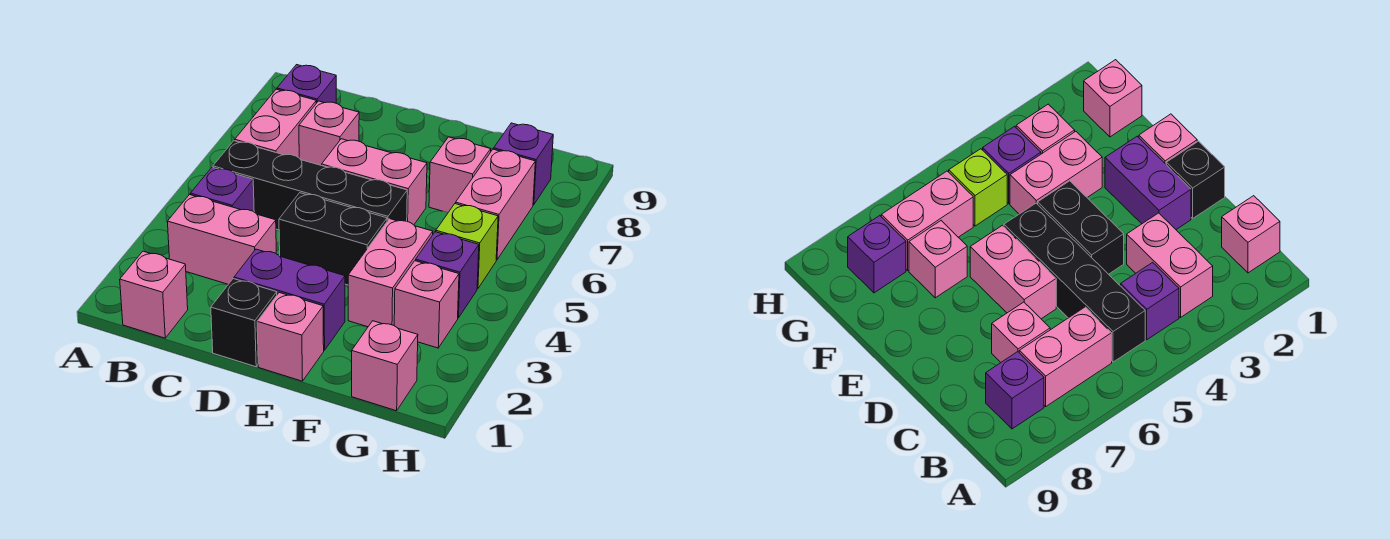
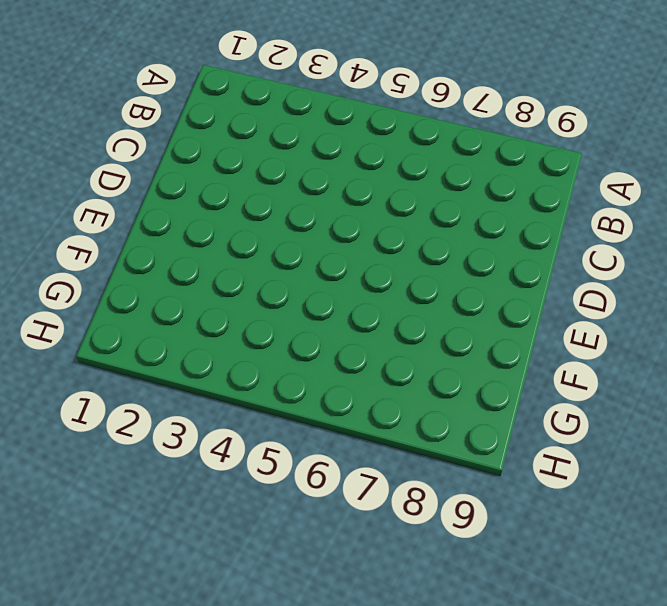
none -> pink brick B1 level 1
none -> pink brick B3:C3 level 1
none -> purple brick B4 level 1

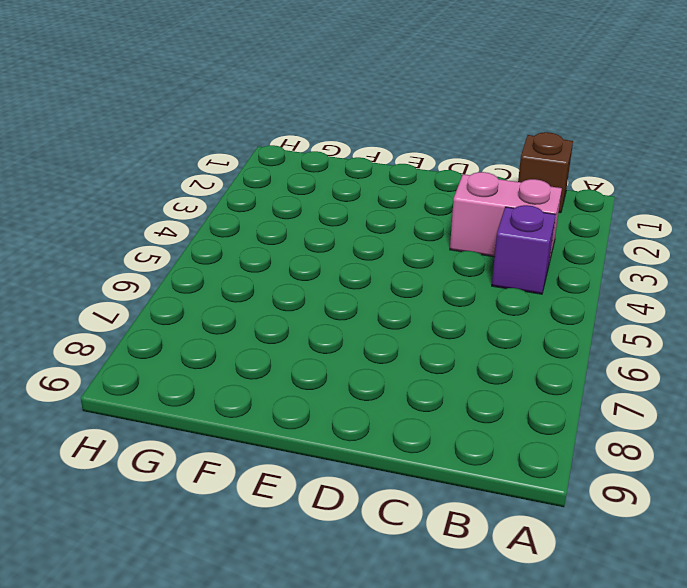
brown brick B1 level 1 -> pink brick B1 level 1
none -> black brick B5:E5 level 1
none -> pink brick B6:B7 level 1
none -> purple brick B8 level 1

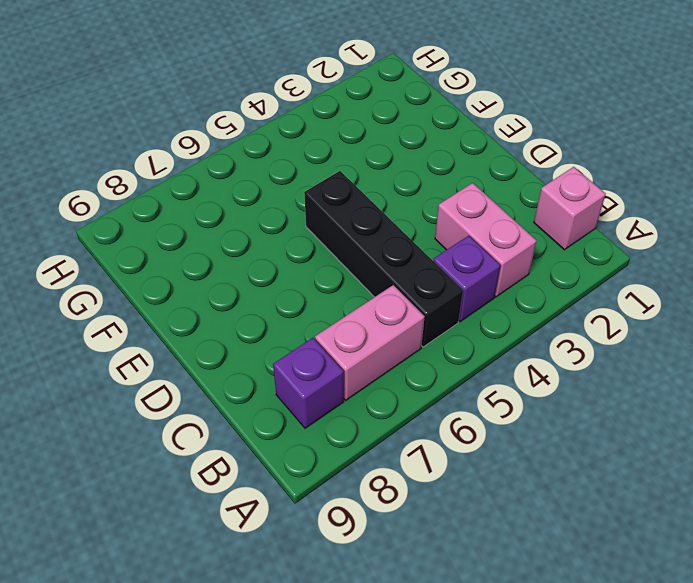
none -> pink brick C7 level 1
none -> black brick D1 level 1
none -> purple brick D2:E2 level 1

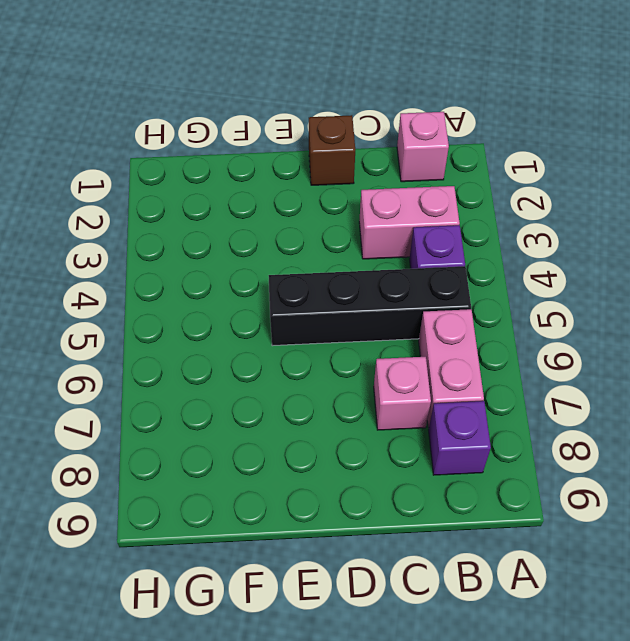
brown brick D1 level 1 -> black brick D1 level 1
none -> purple brick D2:E2 level 1
none -> black brick D4:E4 level 1
none -> pink brick D6:E6 level 1

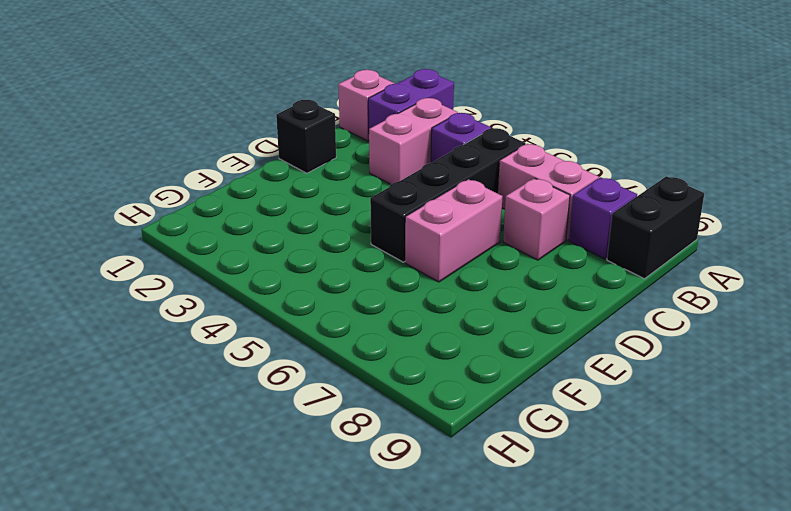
purple brick A2:B2 level 1 -> purple brick D2:E2 level 1
black brick A9:B9 level 1 -> black brick D4:E4 level 1
none -> pink brick E1 level 1
none -> pink brick F3:F4 level 1
none -> pink brick F7 level 1

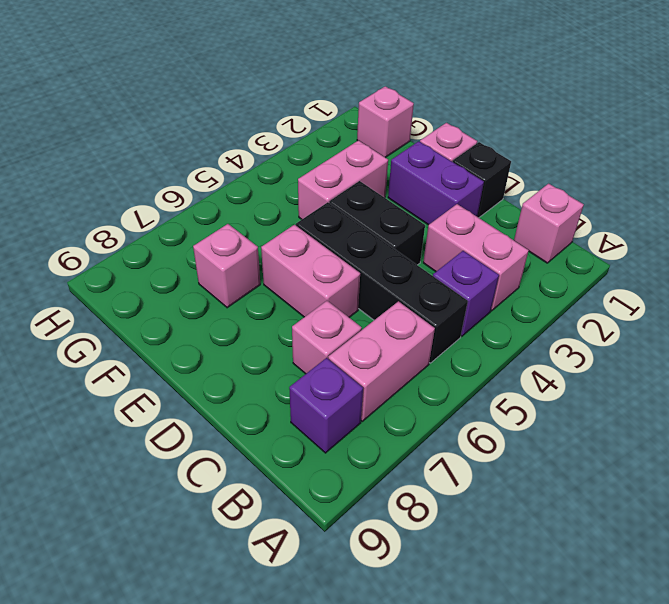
none -> pink brick G3 level 1
none -> purple brick G4 level 1
none -> lime brick G5 level 1

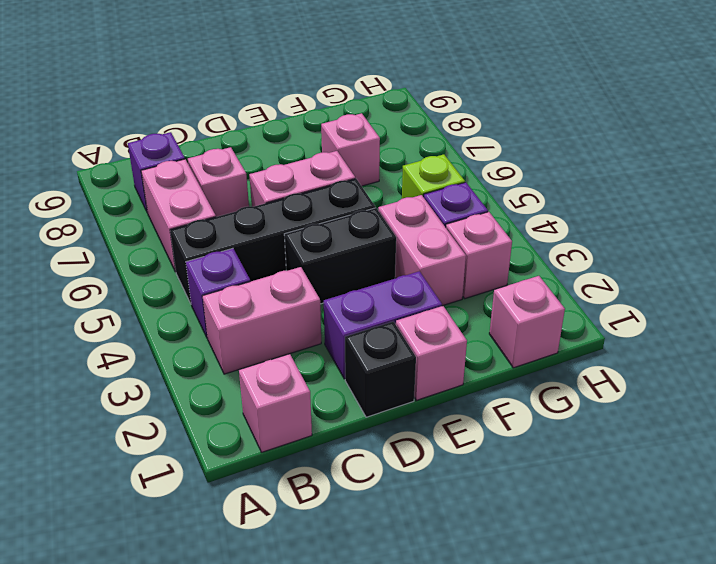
none -> pink brick G6:G7 level 1
none -> purple brick G8 level 1

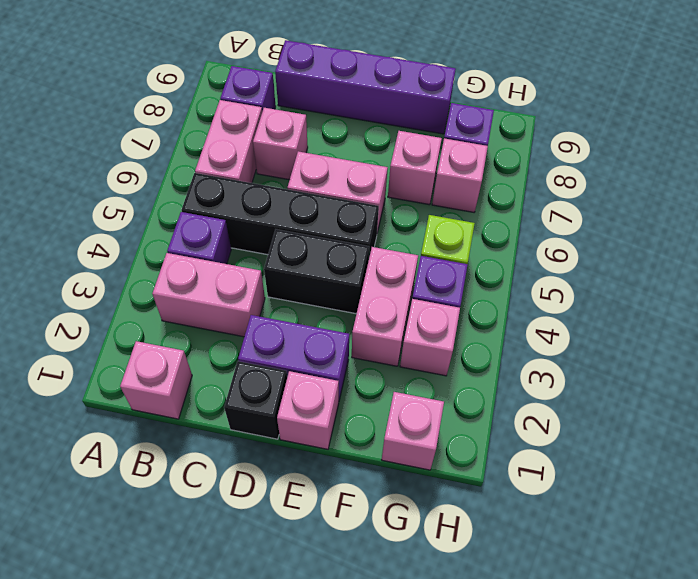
purple brick C9:F9 level 1 -> none
pink brick G7 level 1 -> pink brick G6:G7 level 1

